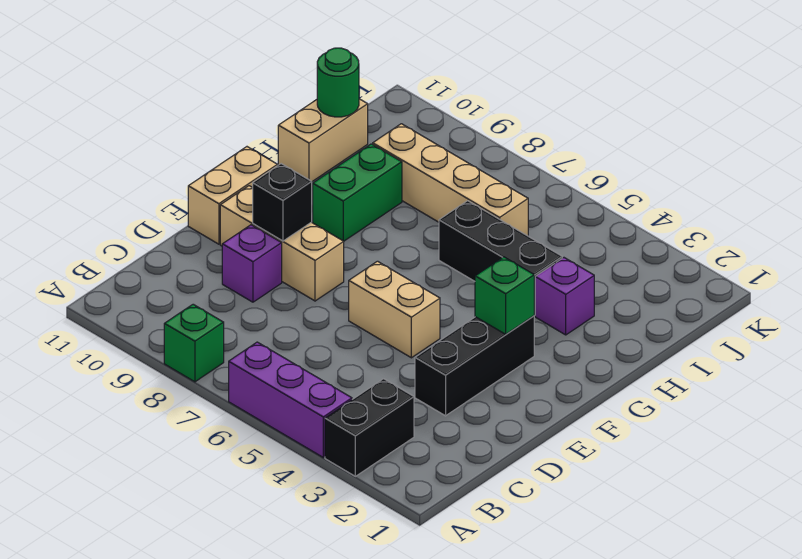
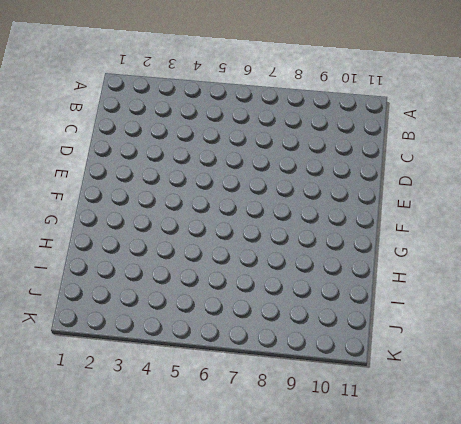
none -> black brick A3:B3 level 1
none -> purple brick A4:A6 level 1
none -> green brick A8 level 1

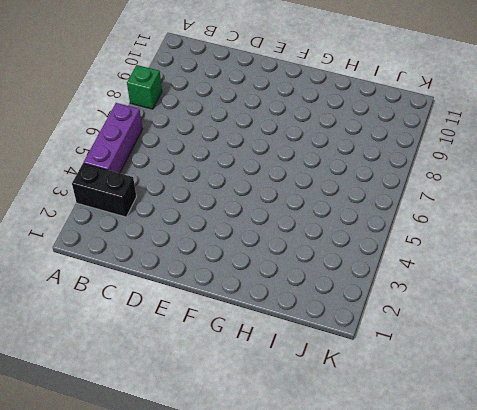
none -> black brick D3:F3 level 1
none -> purple brick D9 level 1
none -> tan brick E5:E6 level 1

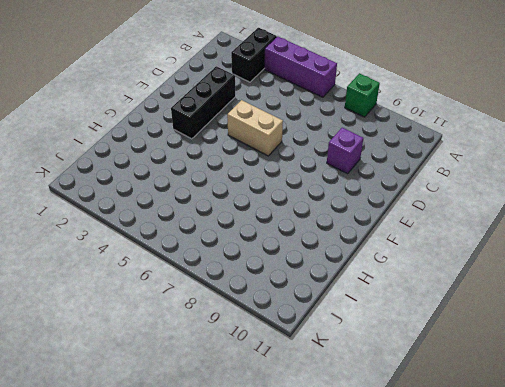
none -> tan brick E8:E10 level 1
none -> tan brick E11:F11 level 1
none -> green brick G9:H9 level 1

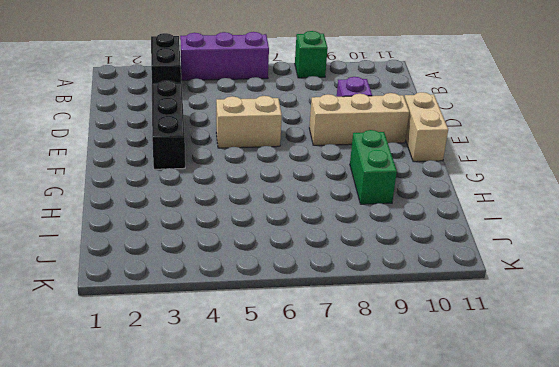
none -> purple brick H3 level 1
none -> black brick H4:H6 level 1
none -> tan brick H11:I11 level 1

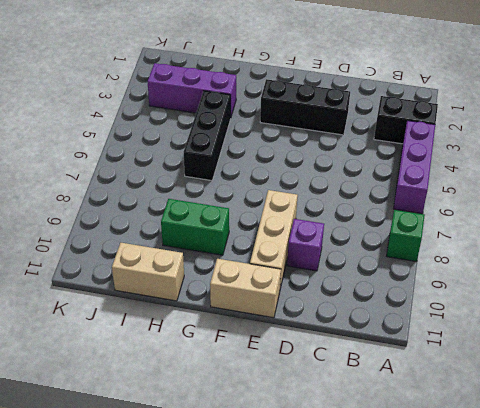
purple brick H3:J3 level 1 -> purple brick H3 level 1
none -> tan brick E5:E6 level 1
none -> tan brick I6:I9 level 1
none -> black brick E9 level 2

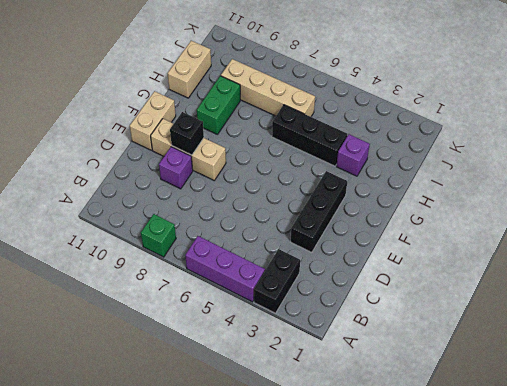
none -> tan brick E5:E6 level 1
none -> green brick F3 level 2
none -> green round brick I11 level 2

